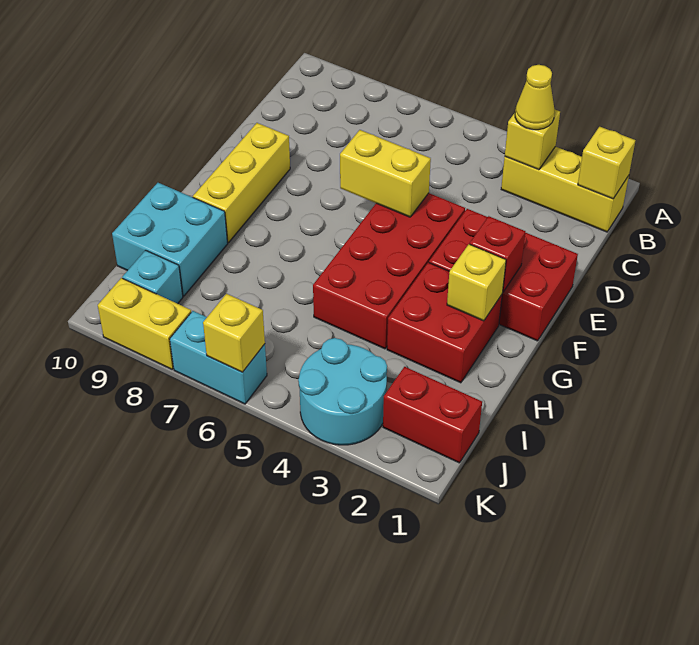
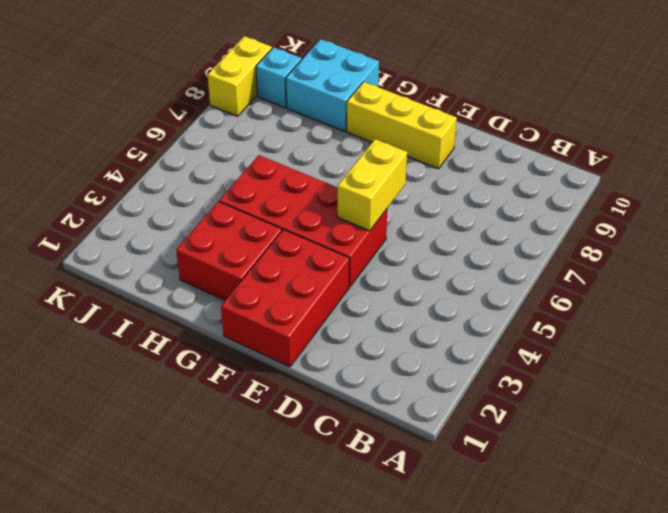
none -> yellow brick B1:B3 level 1
none -> red brick J1:J2 level 1
none -> cyan round brick J3:K4 level 1

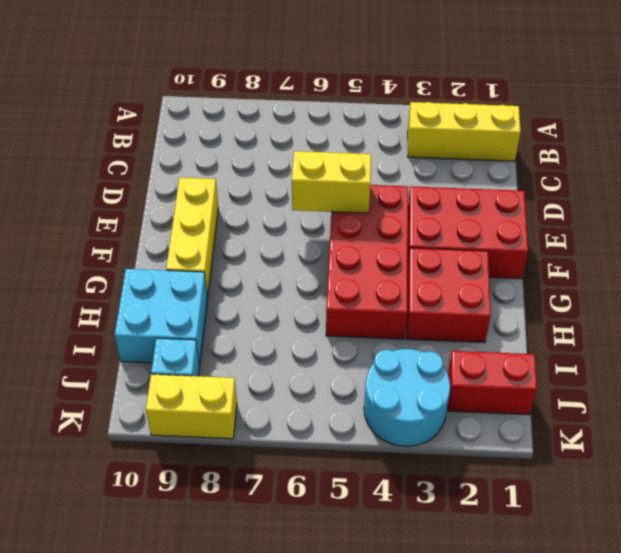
none -> cyan brick K6:K7 level 1
none -> yellow brick B1 level 2
none -> yellow brick B3 level 2

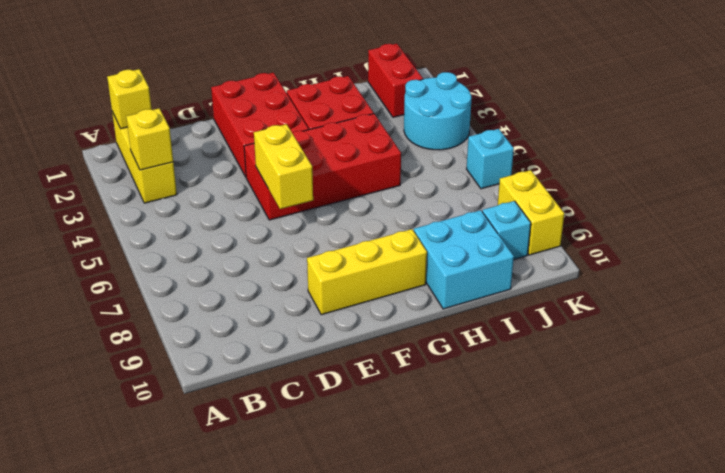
cyan brick K6 level 1 -> cyan brick K6:K7 level 1
none -> red brick F2 level 2
none -> yellow brick G2 level 2
none -> yellow brick K6 level 2

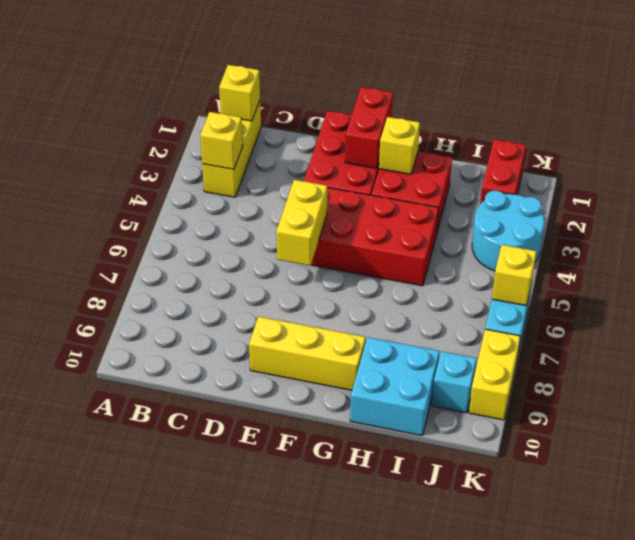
red brick F1:F2 level 2 -> red brick F2 level 2
none -> yellow cone B3 level 3

